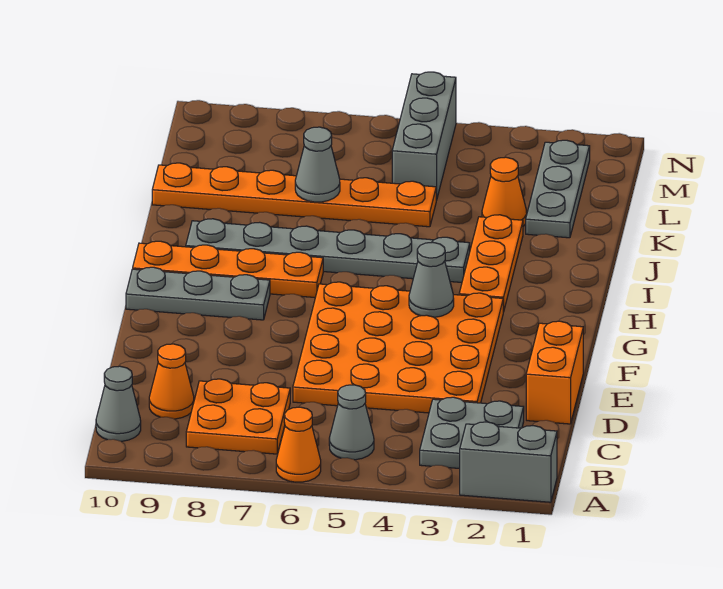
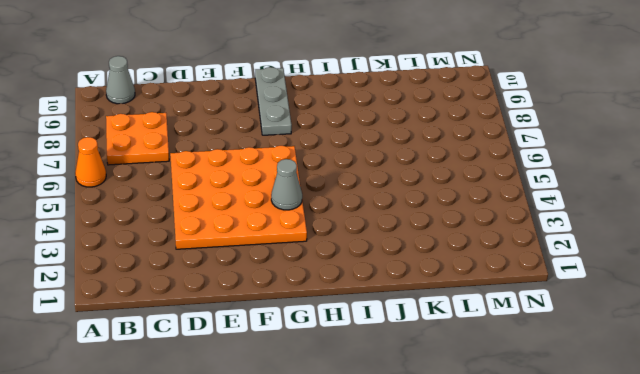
none -> grey brick A1:A2 level 1
none -> grey plate B2:C3 level 1
none -> grey cone B5 level 1

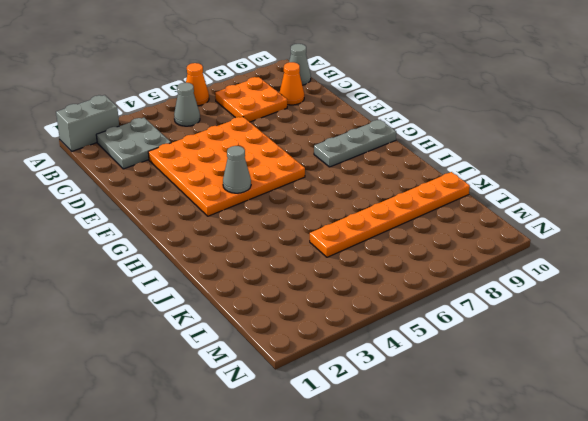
none -> orange brick D1:E1 level 1
none -> orange plate H3:J3 level 1
none -> orange plate H7:H10 level 1

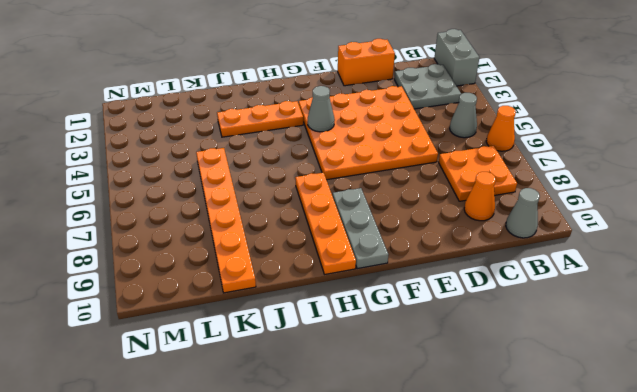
none -> grey plate I4:I9 level 1
none -> grey plate K2:M2 level 1
none -> orange cone K3 level 1

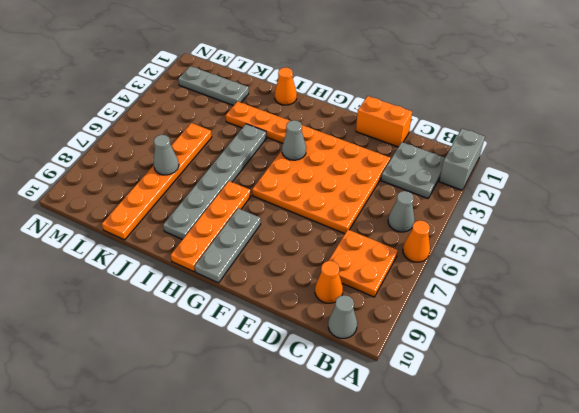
orange cone I1 level 1 -> orange cone K3 level 1
none -> grey brick L5:N5 level 1

